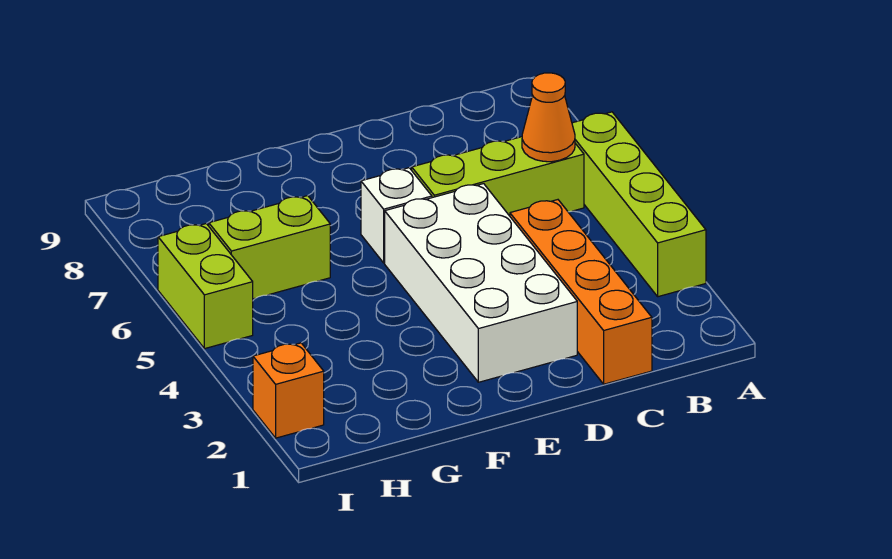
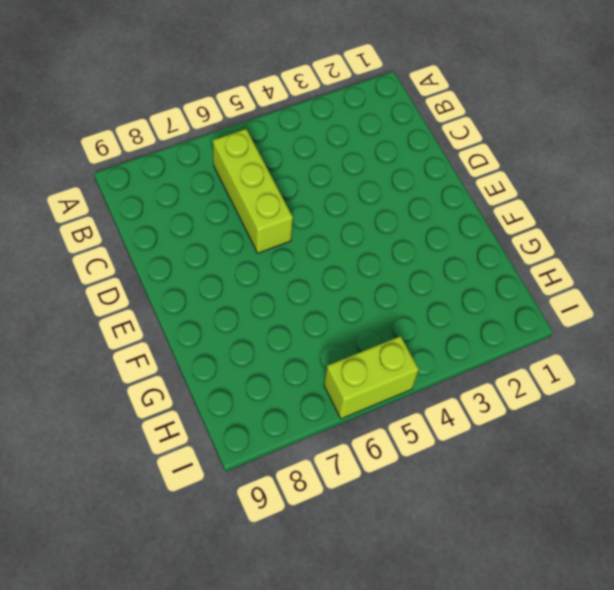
none -> lime brick A3:A6 level 1
none -> orange brick C1:C4 level 1

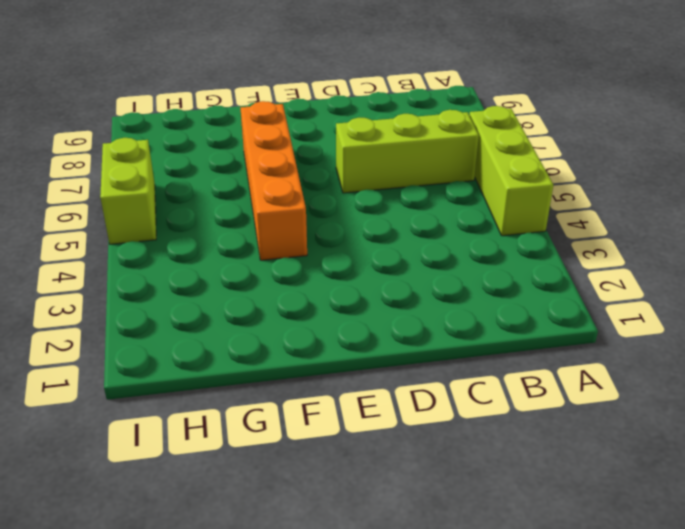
lime brick A4:A6 level 1 -> lime brick A3:A6 level 1
orange brick F4:F7 level 1 -> orange brick C1:C4 level 1
none -> white brick D2:E5 level 1
none -> white brick E6 level 1

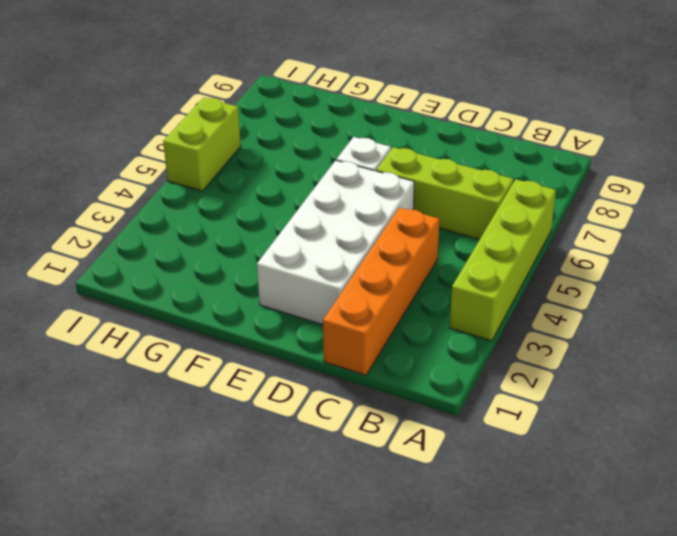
none -> lime brick G6:H6 level 1
none -> orange brick I2 level 1

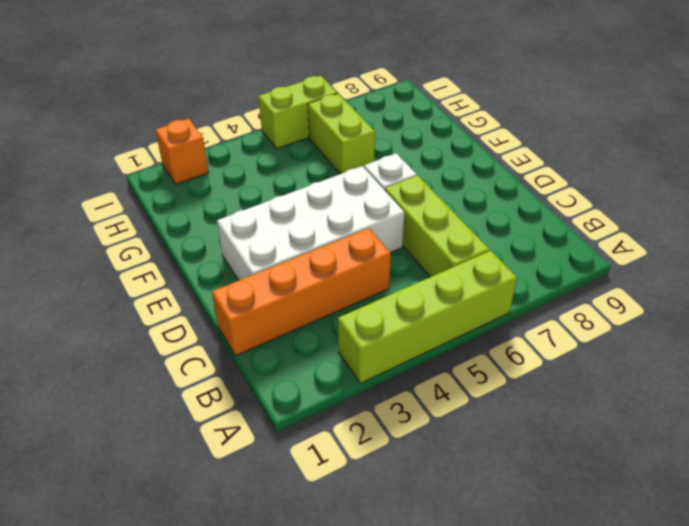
none -> orange cone B6 level 2

